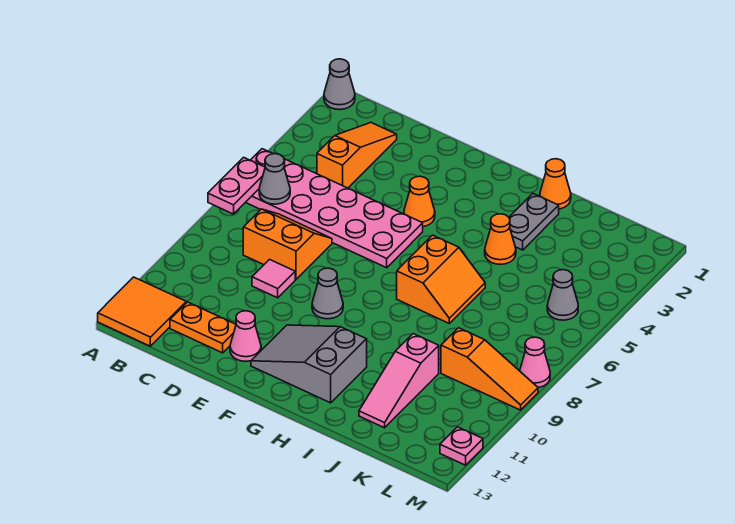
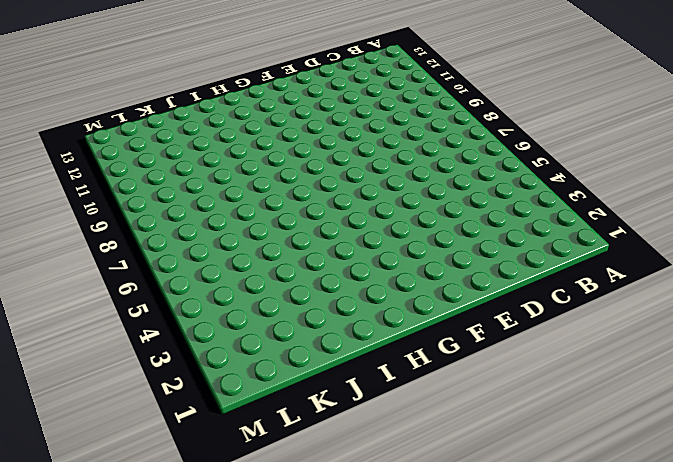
none -> grey cone A1 level 1
none -> pink plate A5:F6 level 1
none -> orange tile A12:B13 level 1

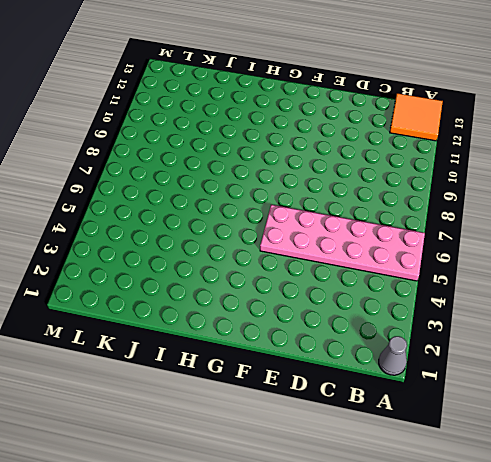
none -> orange slope C2:C4 level 1 top 4
none -> orange slope C7:D8 level 1 top 8
none -> orange plate C12:D12 level 1

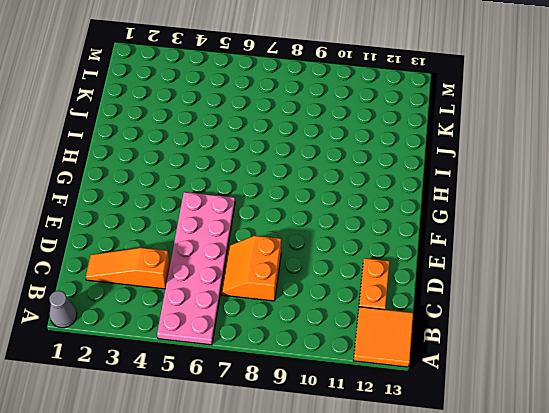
none -> pink tile D9 level 1
none -> pink cone E12 level 1
none -> orange cone F4 level 1

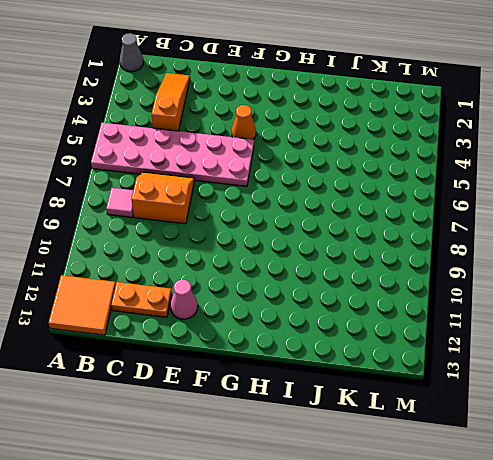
pink tile B8 level 1 -> pink tile D9 level 1
none -> grey cone F9 level 1
none -> grey slope F11:H12 level 1 top H
none -> orange slope H6:I7 level 1 top H

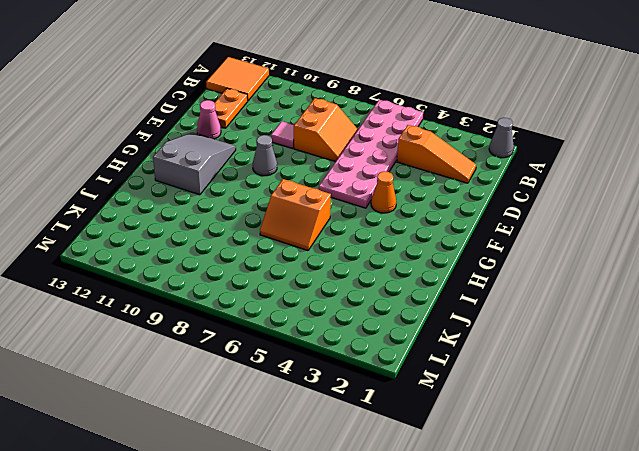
none -> orange cone I1 level 1
none -> grey plate I2:I3 level 1
none -> orange cone I4 level 1

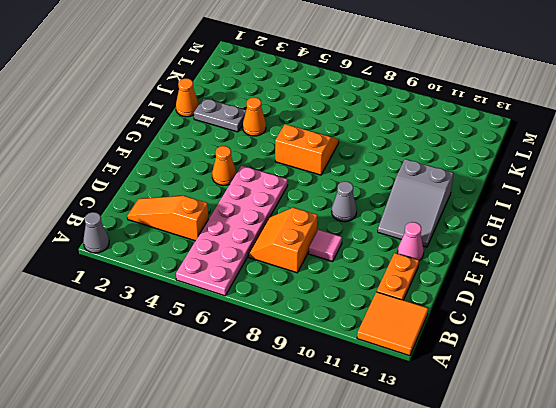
none -> pink slope J10:J12 level 1 top 10
none -> orange slope K9:M9 level 1 top K
none -> grey cone L5 level 1

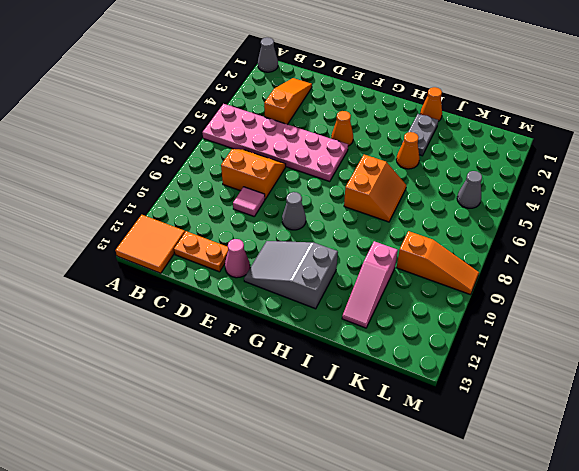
none -> pink cone M8 level 1
none -> pink plate M12 level 1
none -> pink plate A6:A7 level 2

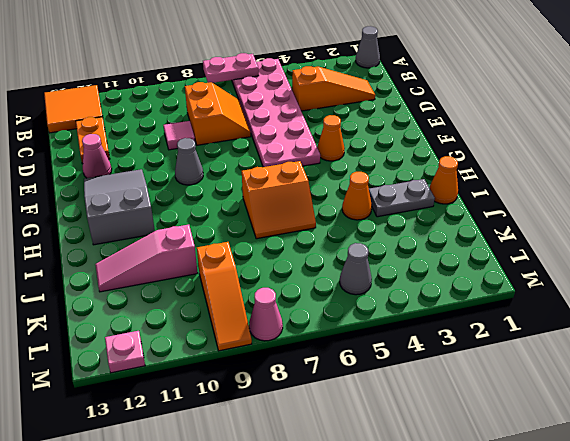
none -> grey cone B6 level 2

